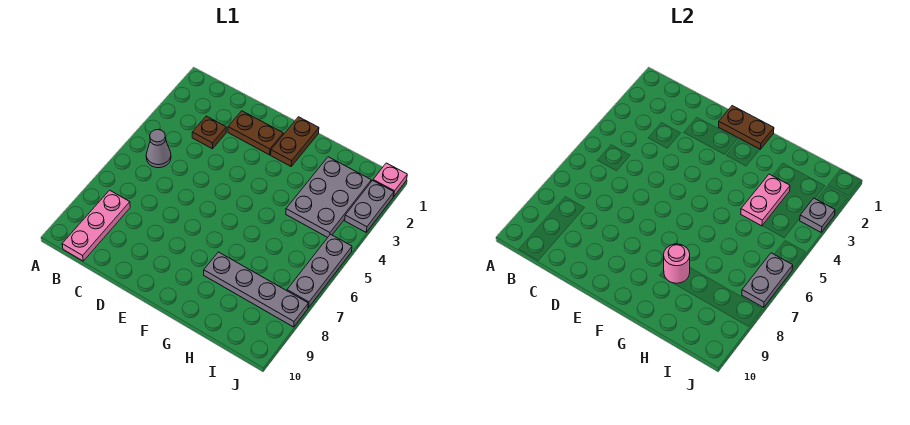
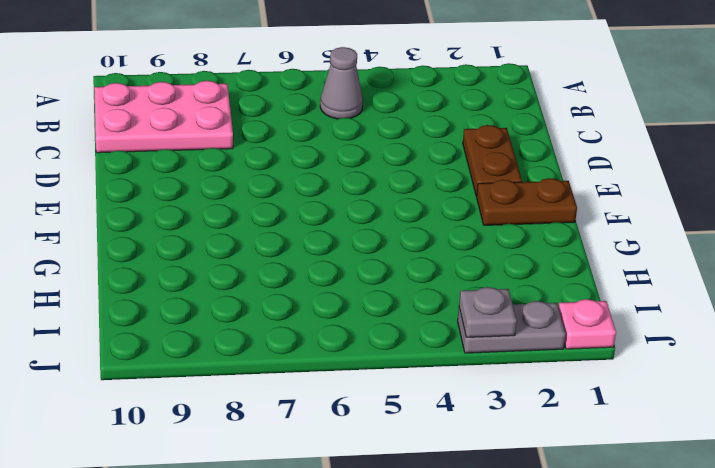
pink plate B8:C10 level 1 -> pink plate B8:B10 level 1
none -> brown plate C3 level 1
none -> grey plate G8:J8 level 1
none -> grey plate H2:I4 level 1

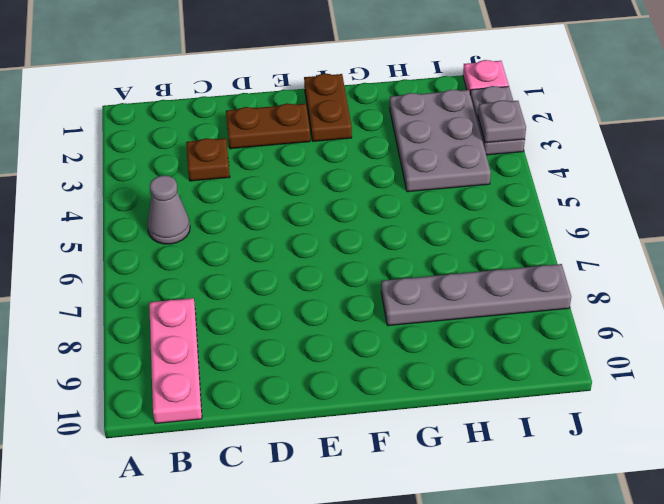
none -> grey plate J5:J7 level 1
none -> brown plate E1:F1 level 2
none -> pink round brick G8 level 2

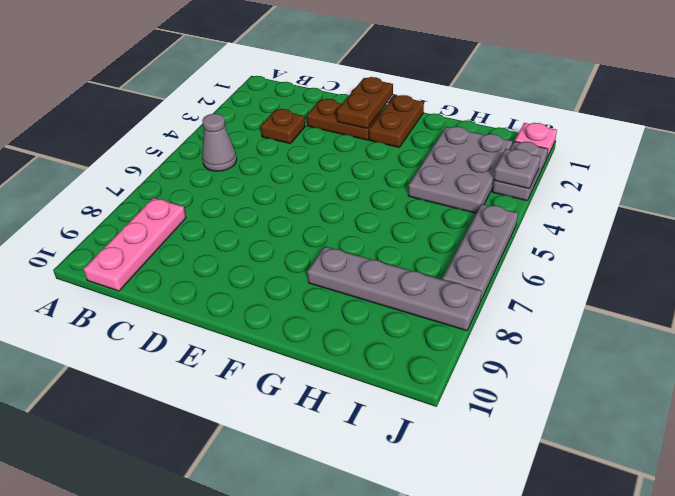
brown plate E1:E2 level 2 -> brown plate E1:F1 level 2
none -> pink round brick G8 level 2
none -> pink plate H3:H4 level 2
none -> grey plate J6:J7 level 2

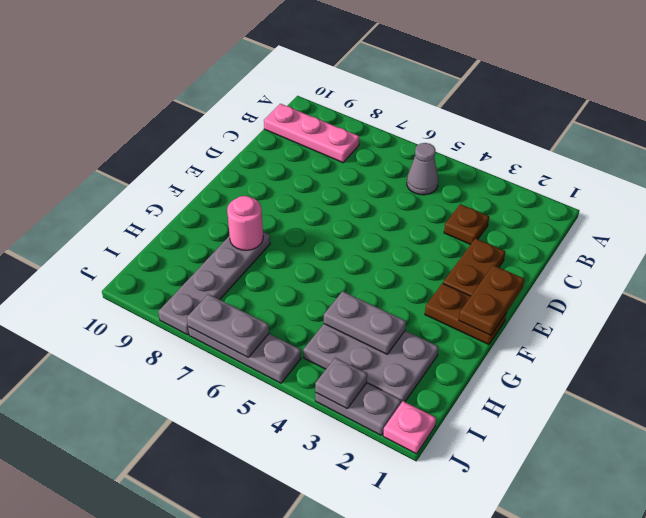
grey plate H3:H4 level 2 -> pink plate H3:H4 level 2

